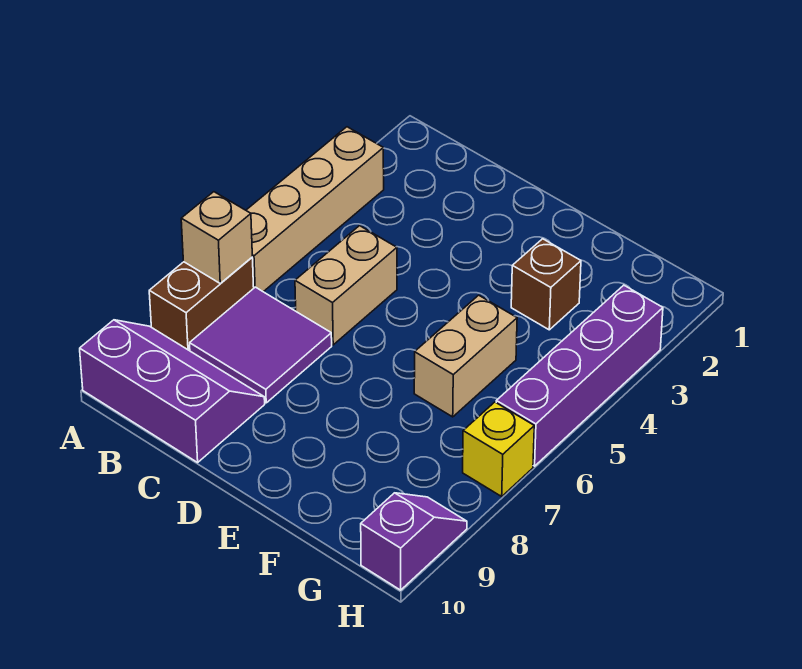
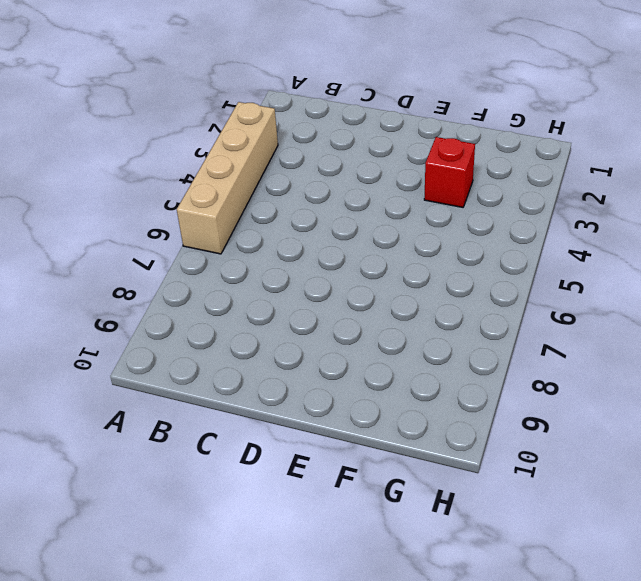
red brick F3 level 1 -> brown brick F3 level 1
none -> brown brick A7:A8 level 1
none -> purple slope A9:C10 level 1 top 10

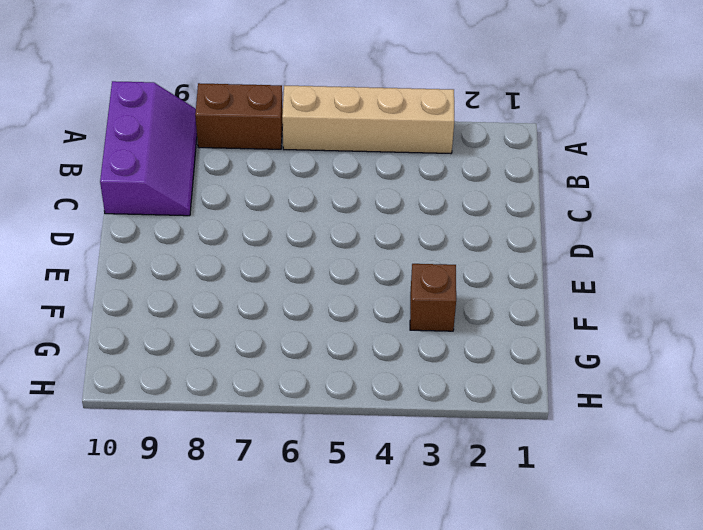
none -> purple tile B7:C8 level 1
none -> tan brick C5:C6 level 1

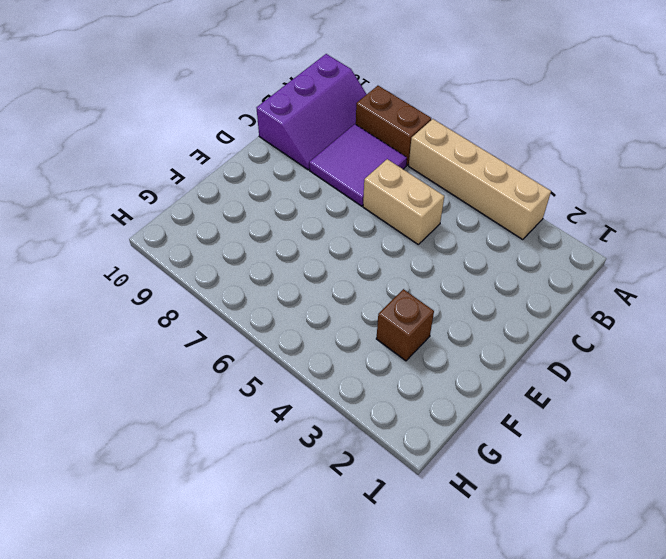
none -> tan brick F5:F6 level 1
none -> purple brick H3:H6 level 1

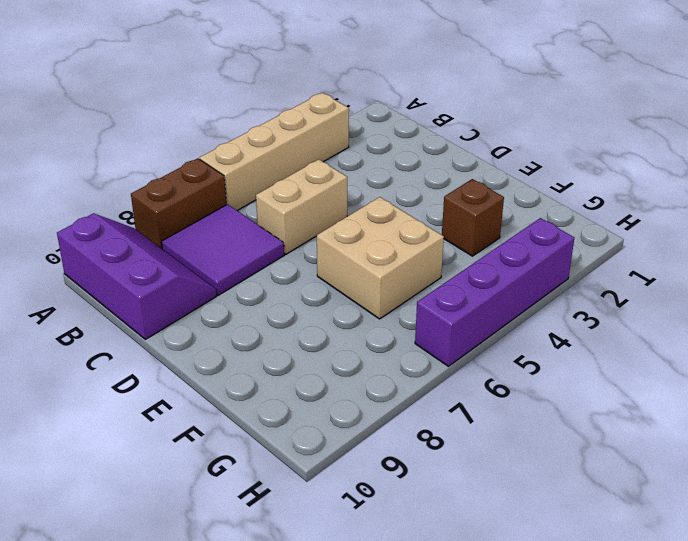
tan brick E5:F6 level 1 -> tan brick F5:F6 level 1
none -> yellow brick H7 level 1
none -> purple slope H9:H10 level 1 top 10

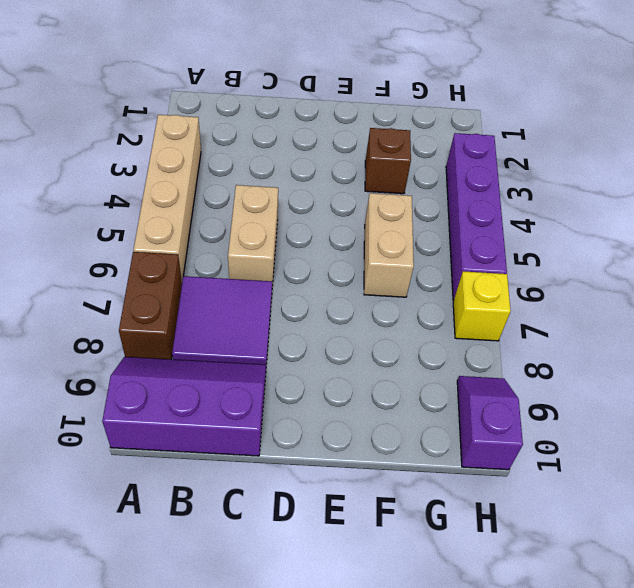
none -> tan brick A7 level 2

